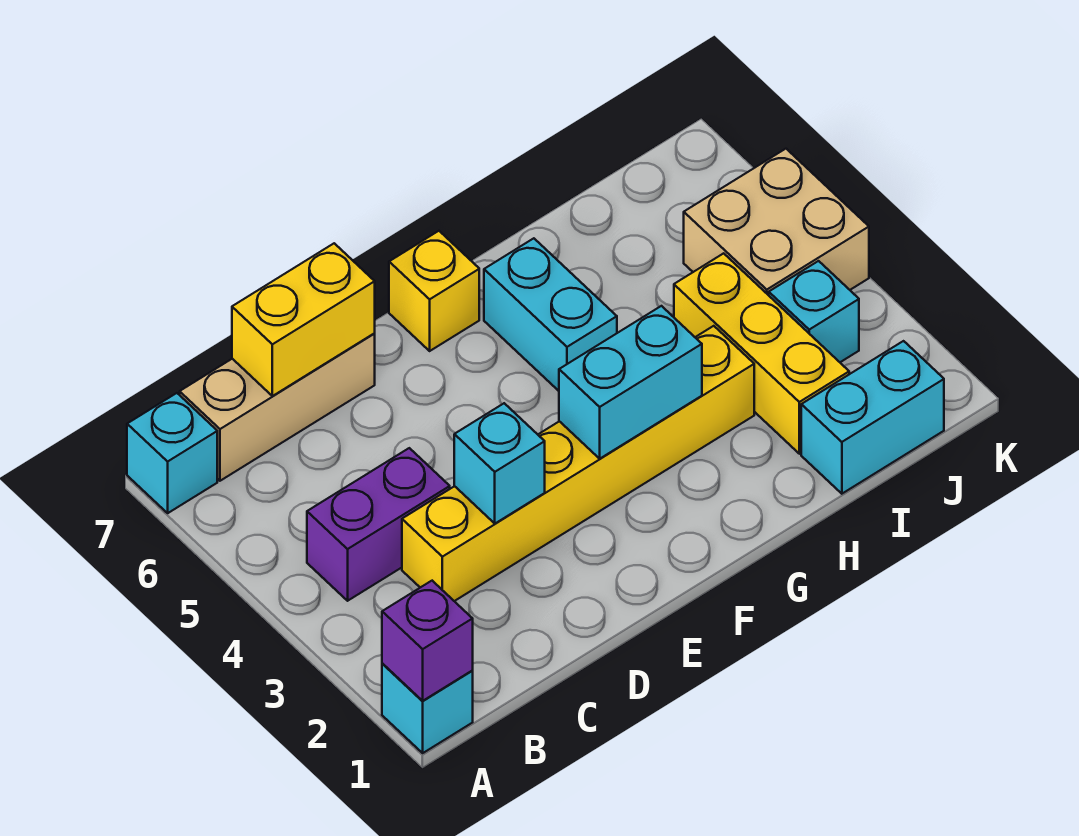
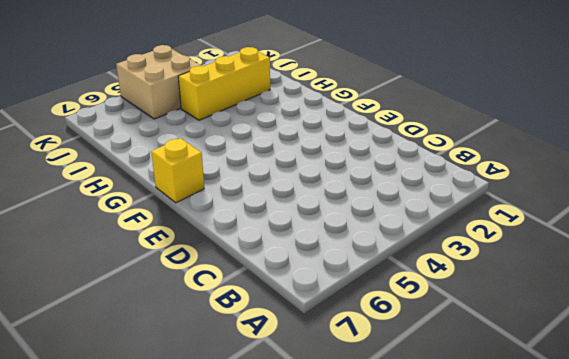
none -> cyan brick A1 level 1
none -> cyan brick A7 level 1
none -> purple brick B4:C4 level 1

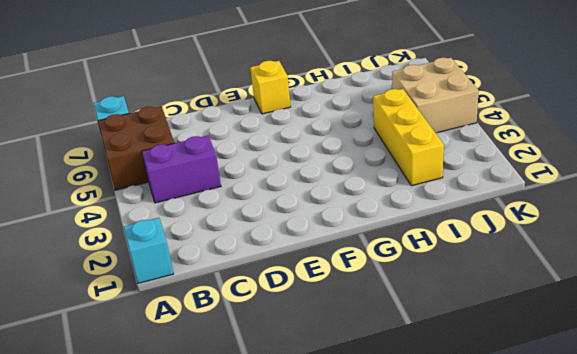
brown brick A5:B6 level 1 -> none
none -> tan brick B7:D7 level 1
none -> yellow brick C3:H3 level 1
none -> cyan brick G5:G6 level 1

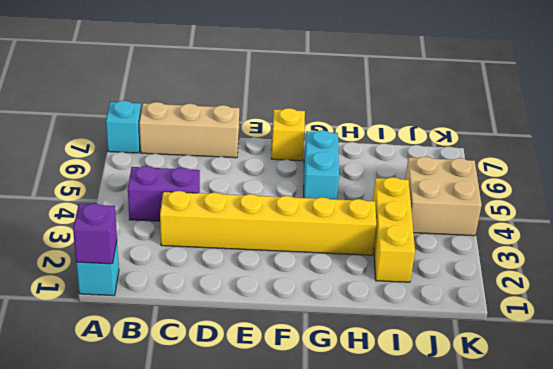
none -> cyan brick I1:J1 level 1
none -> cyan brick J3 level 1
none -> yellow brick C7:D7 level 2

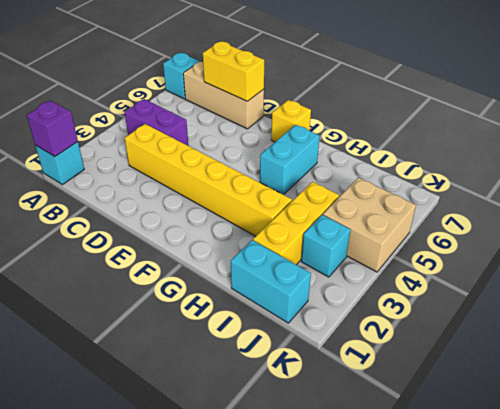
none -> cyan brick D3 level 2
none -> cyan brick F3:G3 level 2

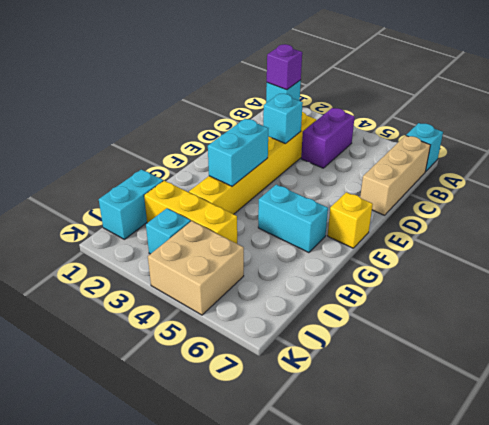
none -> yellow brick C7:D7 level 2

